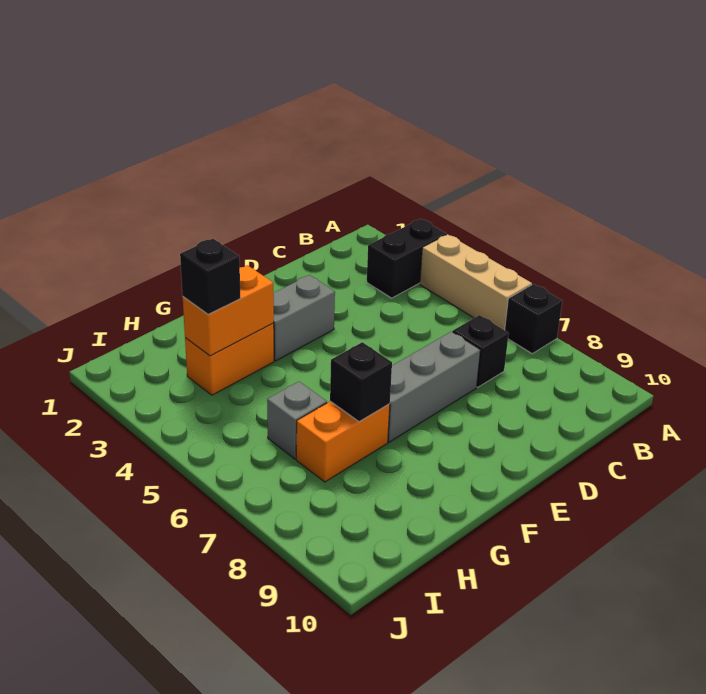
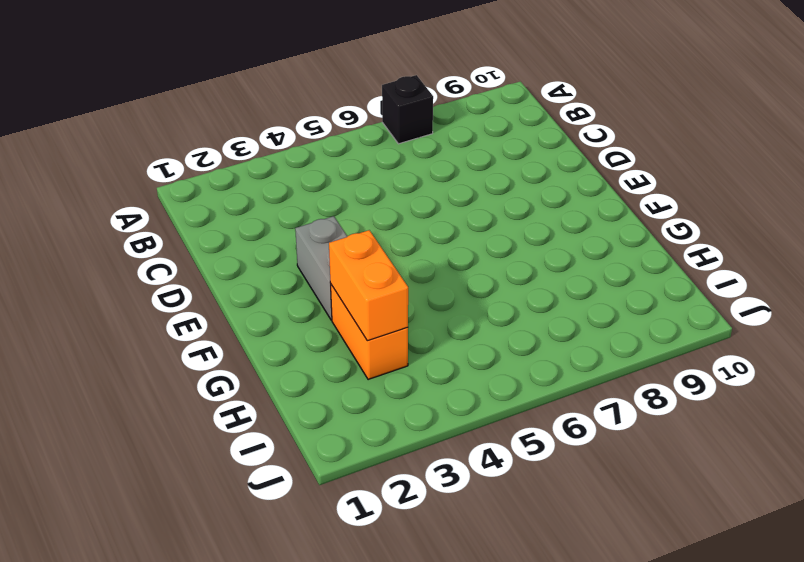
none -> black brick A3:B3 level 1
none -> tan brick A4:A6 level 1
none -> black brick C7 level 1

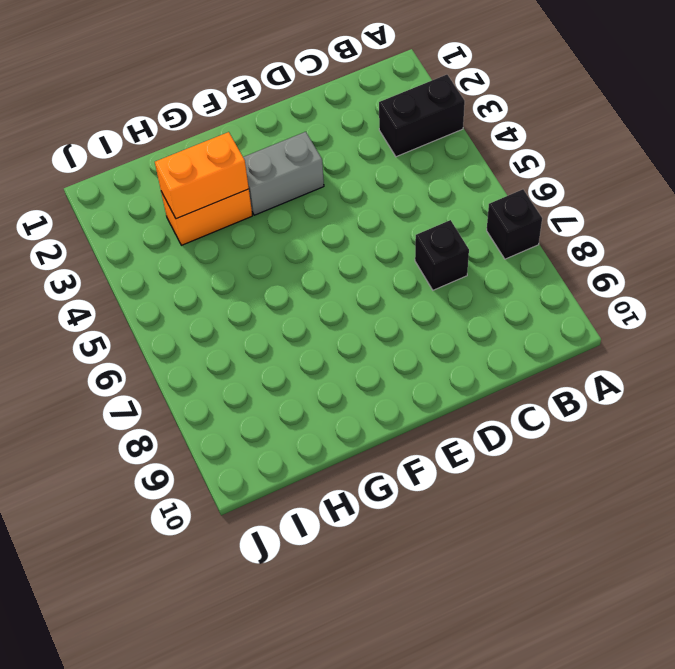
none -> tan brick A4:A6 level 1
none -> grey brick D7:F7 level 1
none -> orange brick G7:H7 level 1

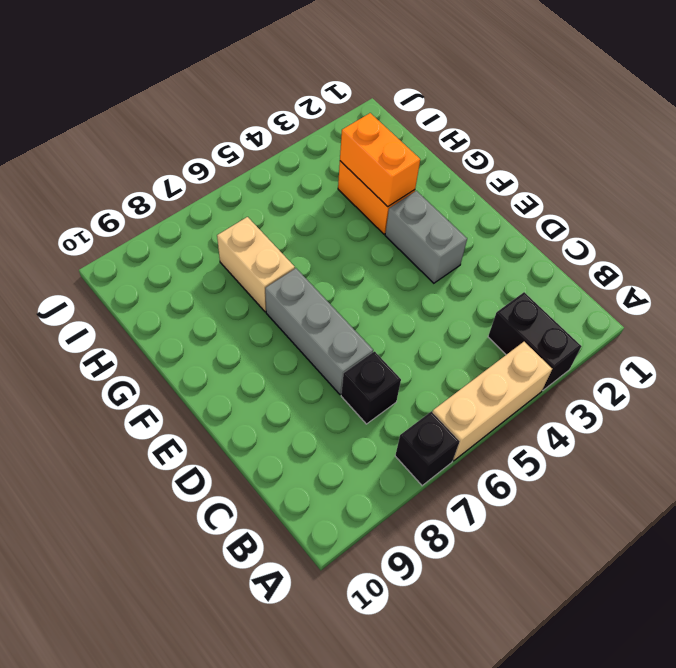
tan brick G7:H7 level 1 -> orange brick G7:H7 level 1
none -> grey brick H6 level 1
none -> black brick G7 level 2
none -> black brick H3 level 3

